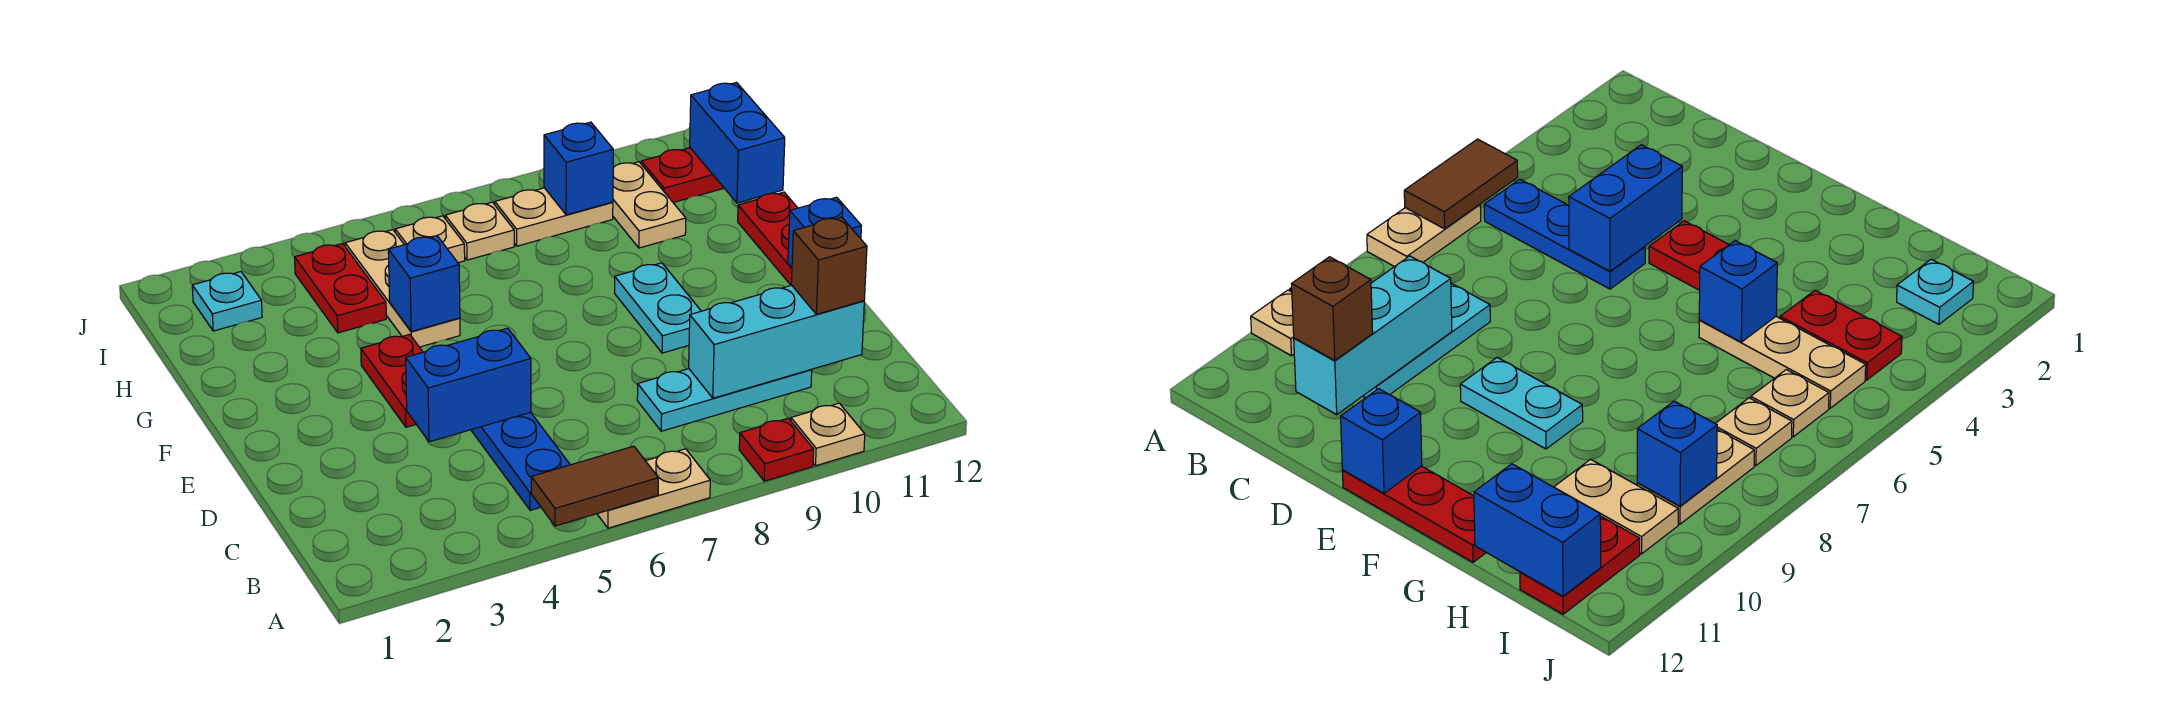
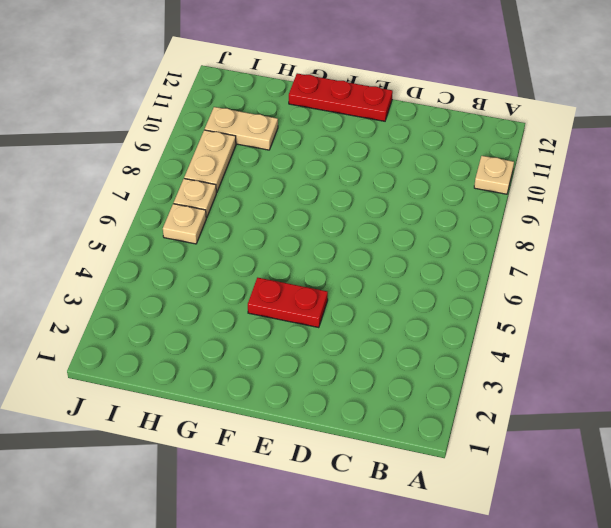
none -> tan plate A6:A7 level 1
none -> red plate A9 level 1
none -> blue plate B5:D5 level 1

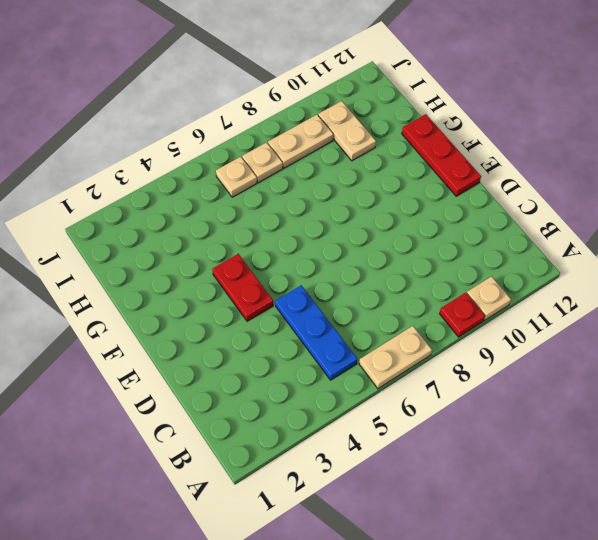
none -> cyan plate C8:C10 level 1
none -> cyan plate E9:F9 level 1
none -> tan plate G5:I5 level 1

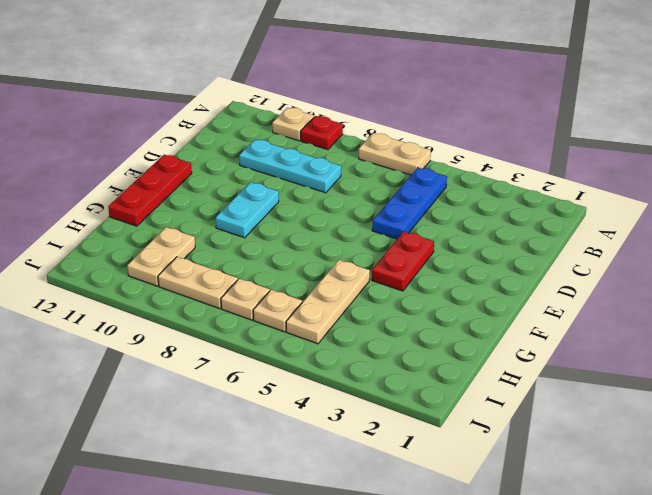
none -> red plate H4:I4 level 1
none -> cyan plate I2 level 1
none -> red plate I11:I12 level 1

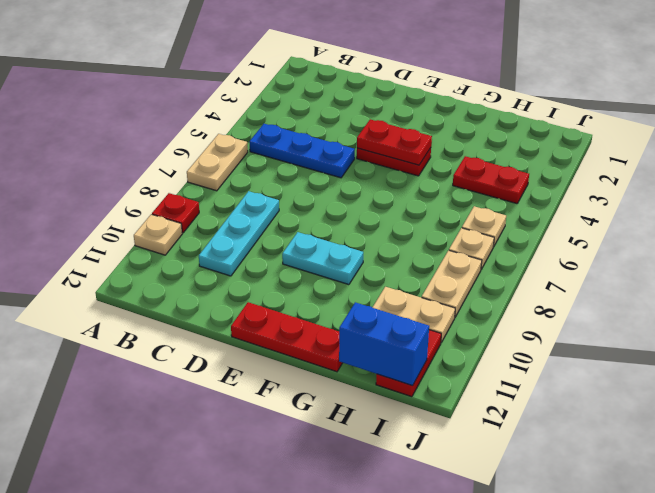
red plate E4:F4 level 2 -> none
none -> tan plate G5:I5 level 1
none -> cyan plate I2 level 1
none -> brown tile A5:A6 level 2

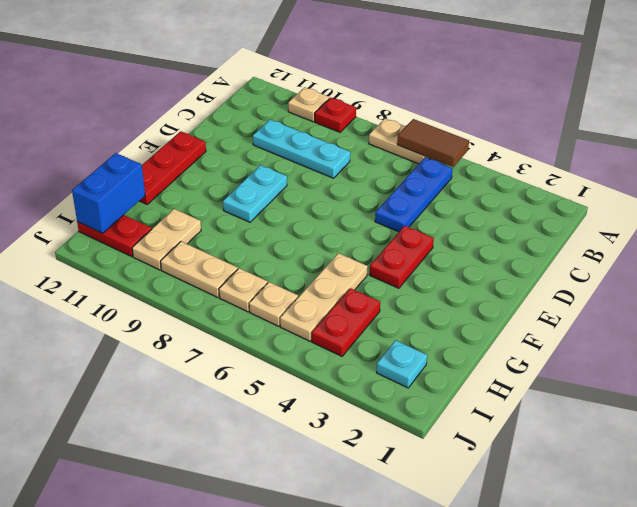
none -> cyan brick C9:C11 level 2
none -> blue brick D4:D5 level 2
none -> blue brick E12 level 2

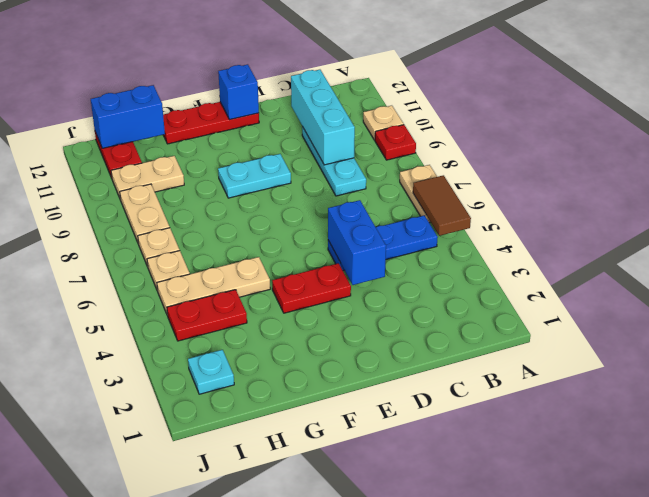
none -> blue brick G5 level 2
none -> blue brick I9 level 2
none -> brown brick C11 level 3

